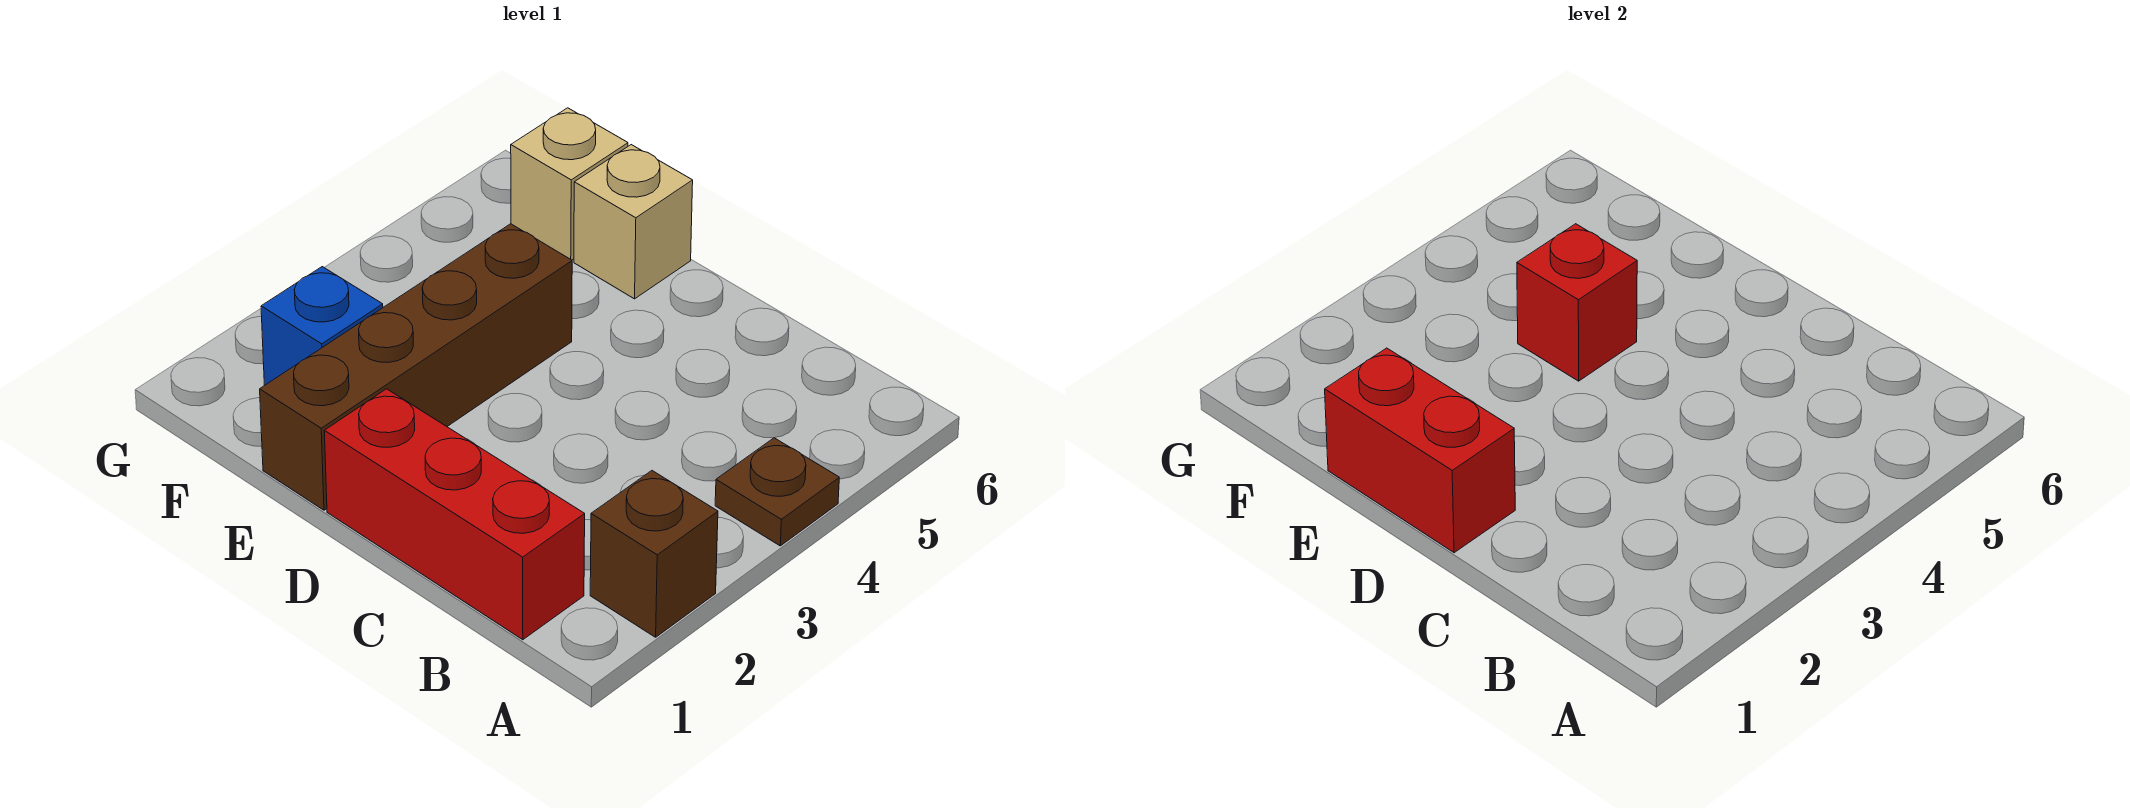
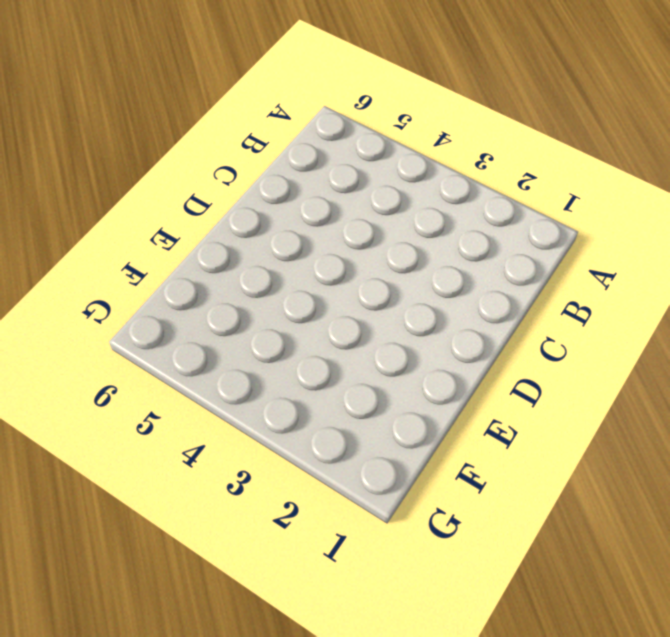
none -> brown brick A2 level 1
none -> brown plate A4 level 1

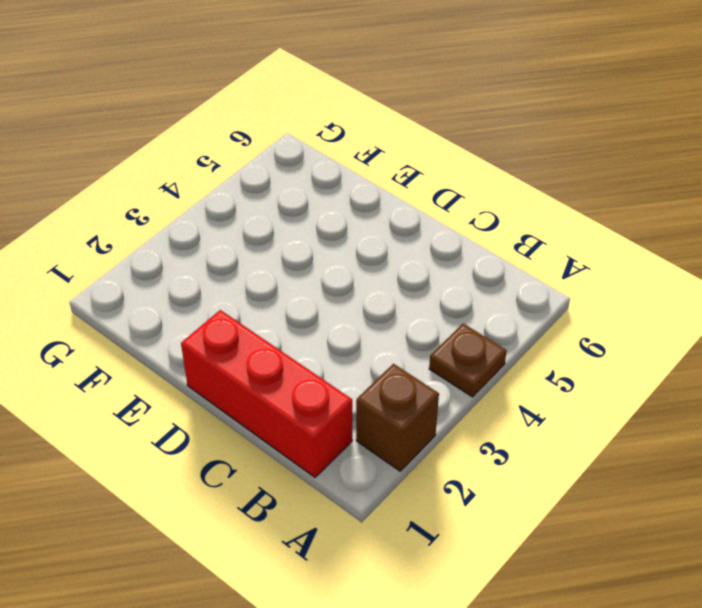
none -> brown brick E1:E4 level 1
none -> tan brick E6 level 1

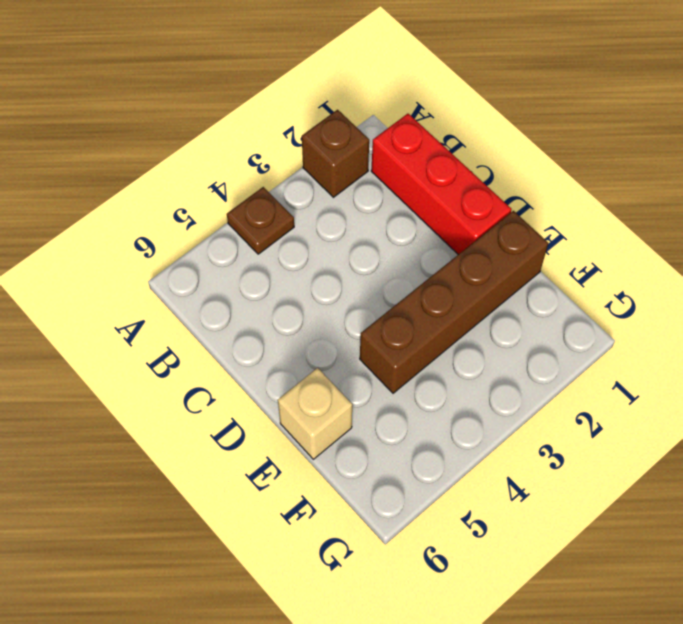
none -> blue brick F2 level 1
none -> tan brick F6 level 1

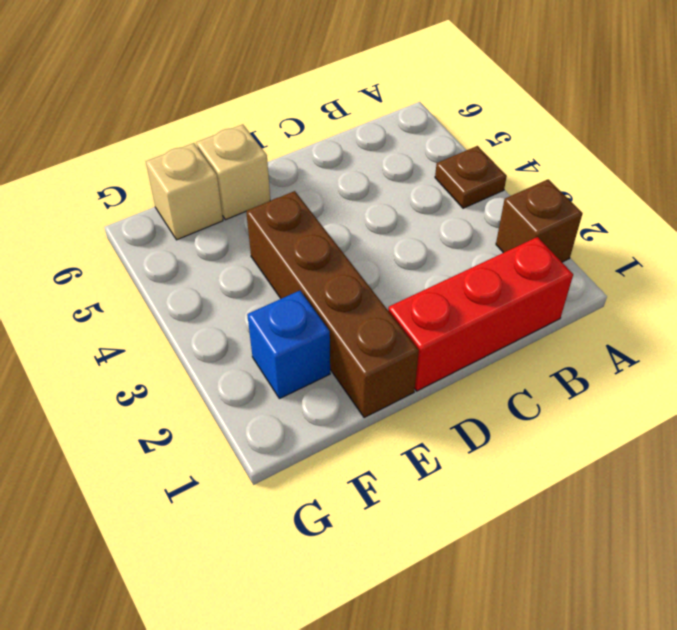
none -> red brick D1:E1 level 2
none -> red brick E4 level 2

